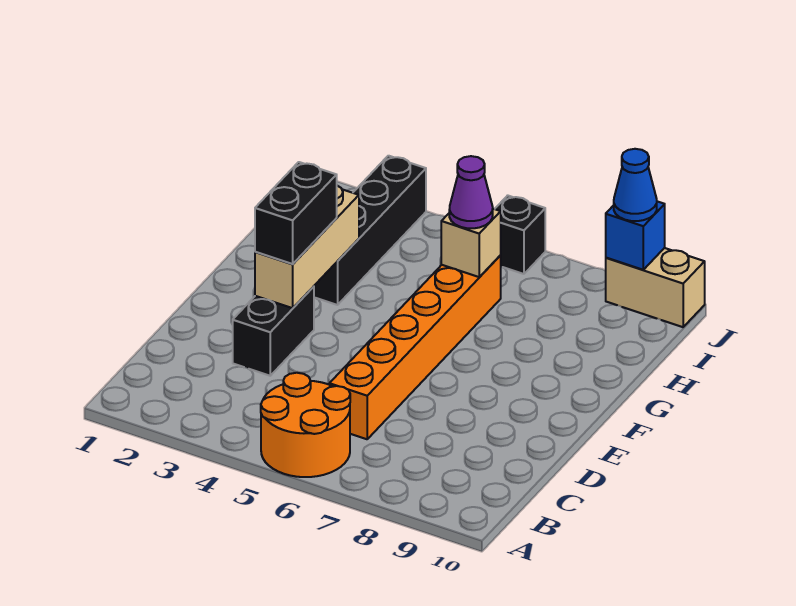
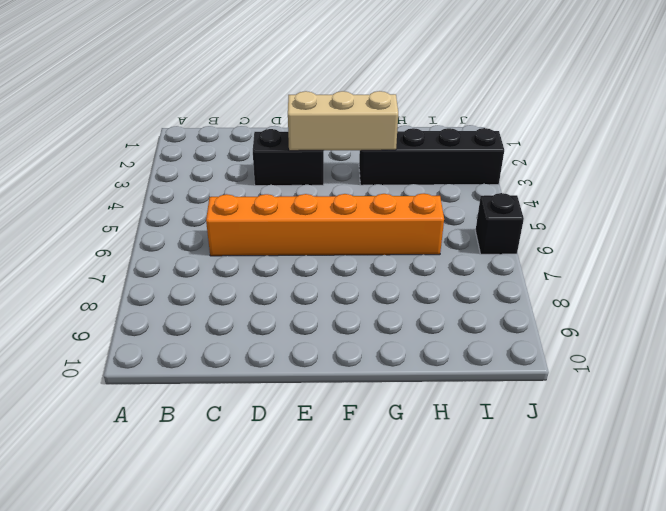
none -> orange round brick A5:B6 level 1
none -> tan brick J9:J10 level 1
none -> tan brick H6 level 2

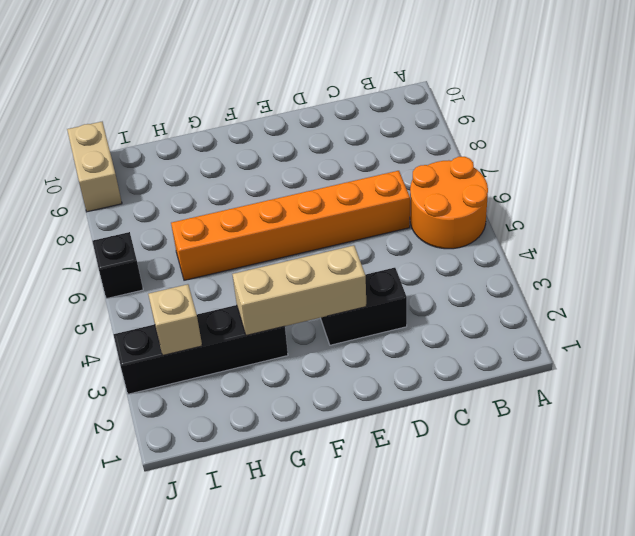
tan brick I3 level 2 -> tan brick H6 level 2
none -> blue brick J9 level 2
none -> black brick E3:F3 level 3
none -> purple cone H6 level 3

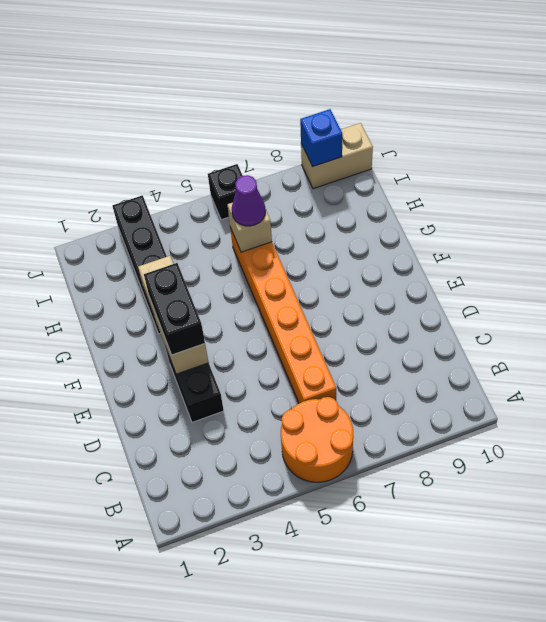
none -> blue cone J9 level 3

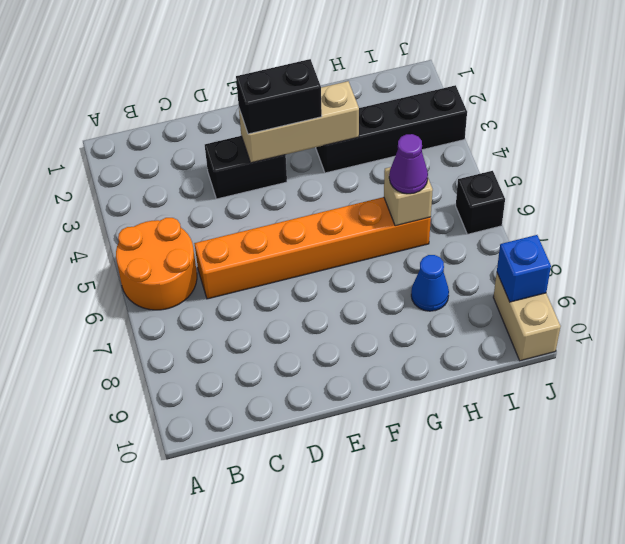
blue cone H8 level 1 -> blue cone J9 level 3

